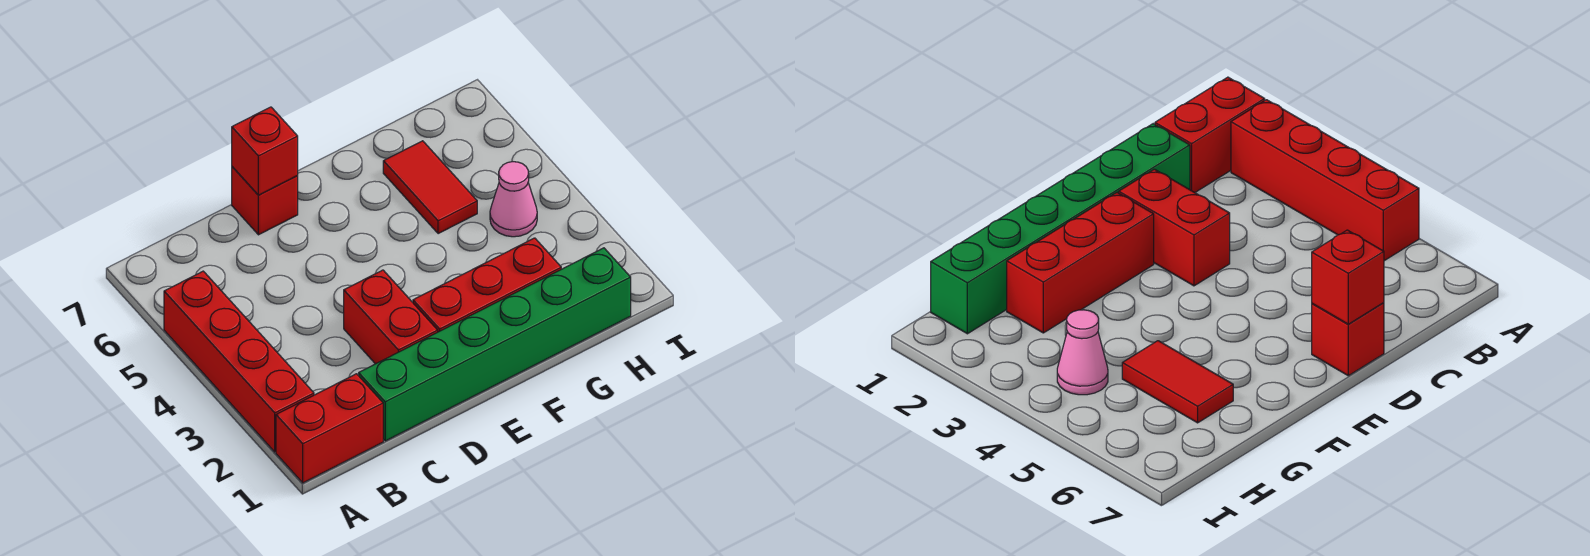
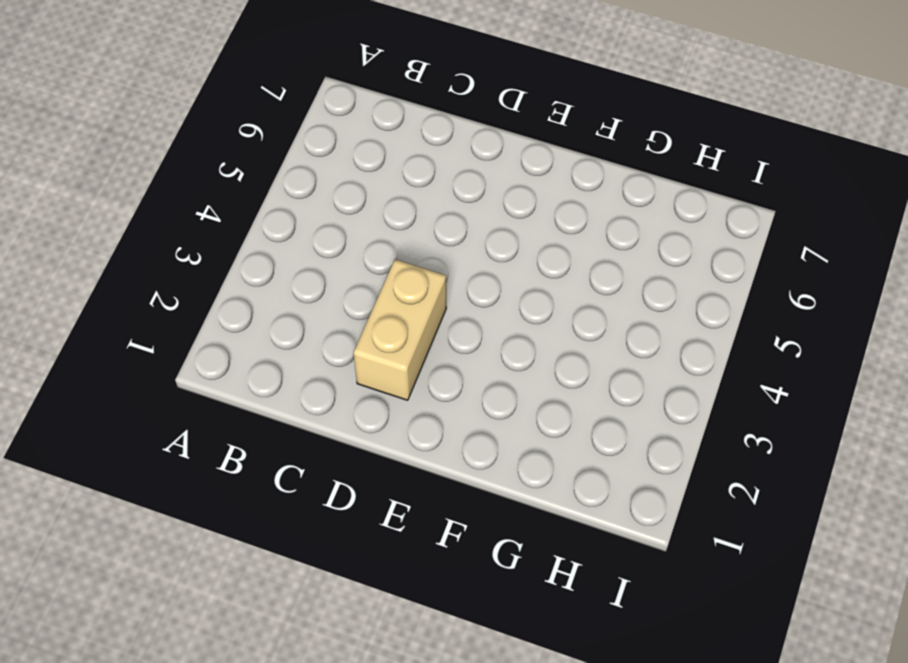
tan brick D2:D3 level 1 -> red brick D2:D3 level 1
none -> red brick A1:B1 level 1
none -> red brick A2:A5 level 1

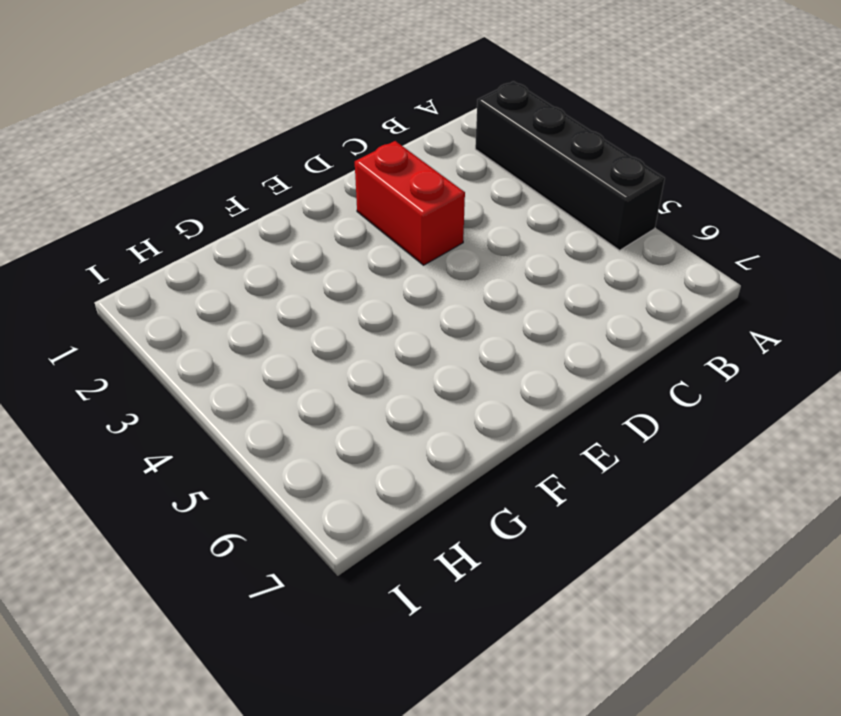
black brick A2:A5 level 1 -> red brick A2:A5 level 1
none -> red brick A1:B1 level 1
none -> green brick C1:H1 level 1

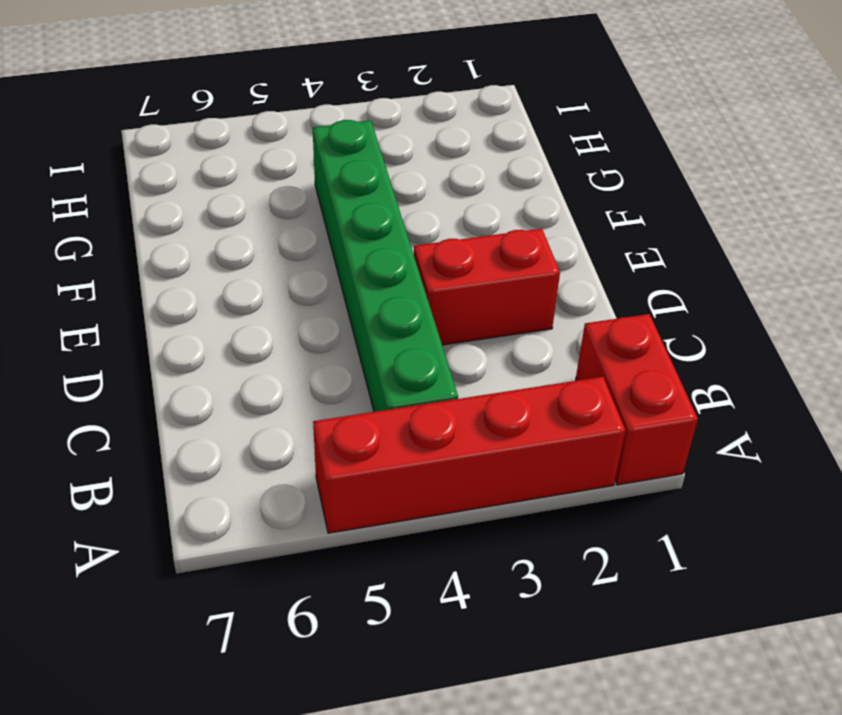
green brick B4:G4 level 1 -> green brick C1:H1 level 1
none -> red brick D7 level 1
none -> red brick E2:G2 level 1

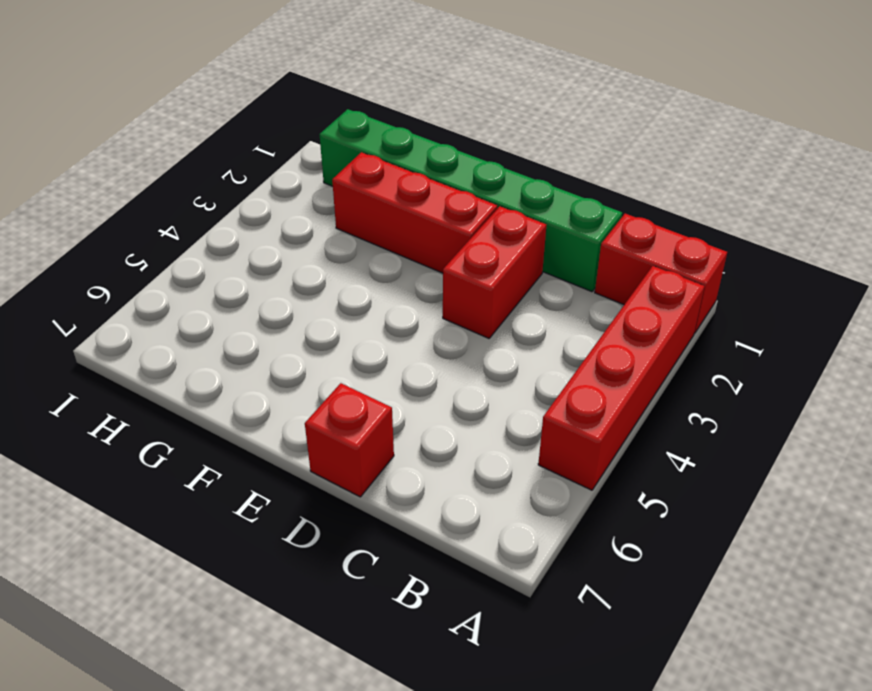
none -> red tile G5:G6 level 1
none -> pink cone H4 level 1

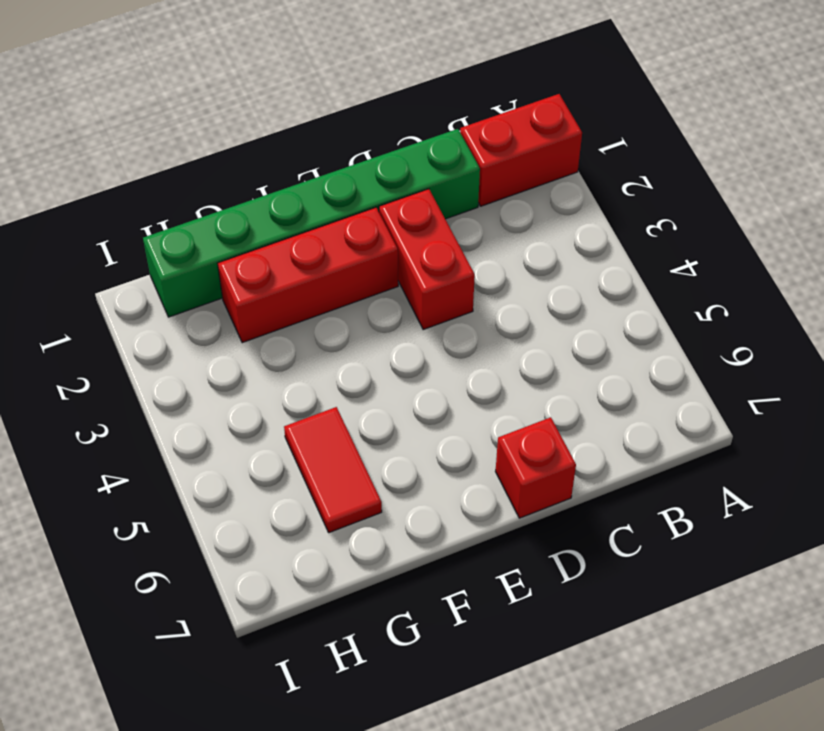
none -> red brick A2:A5 level 1
none -> pink cone H4 level 1

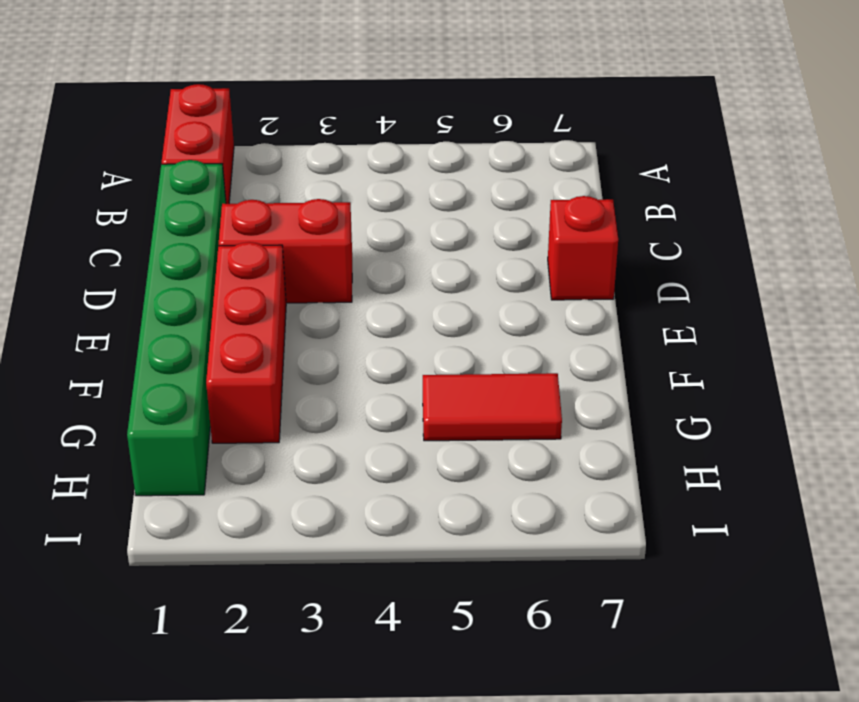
none -> red brick A2:A5 level 1
none -> pink cone H4 level 1

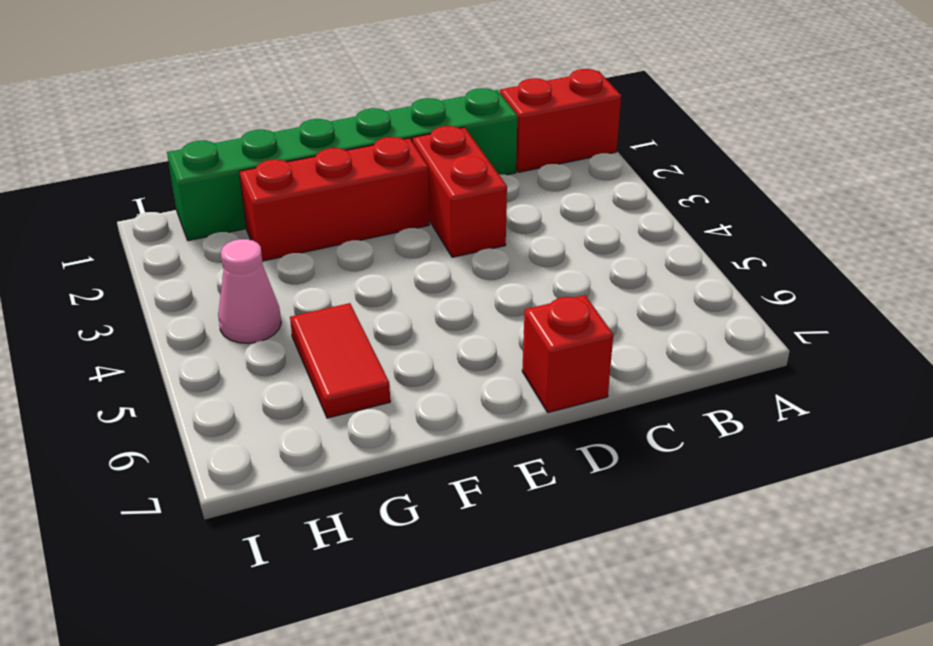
none -> red brick A2:A5 level 1
none -> red brick D7 level 2

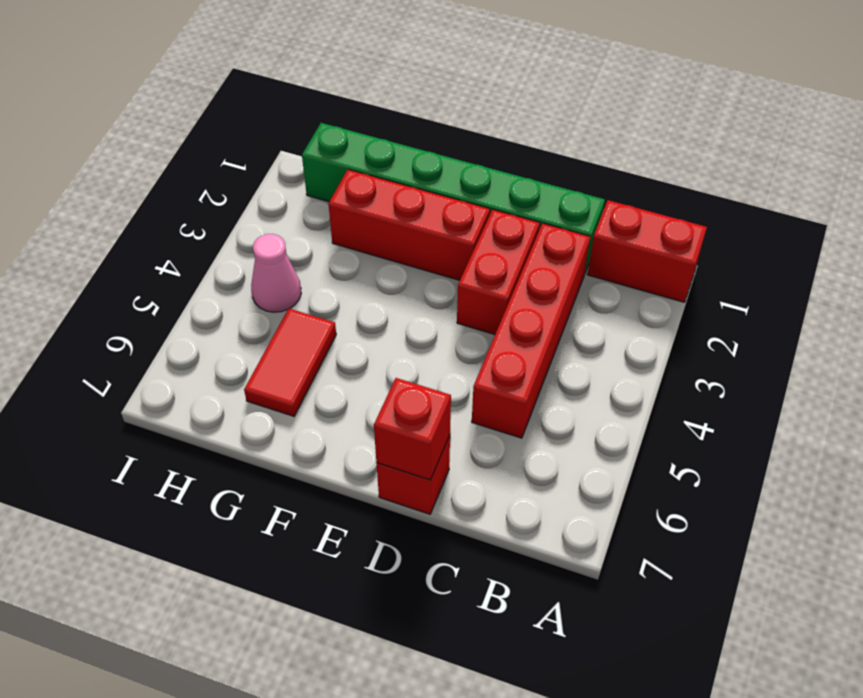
red brick C2:C5 level 1 -> red brick A2:A5 level 1

